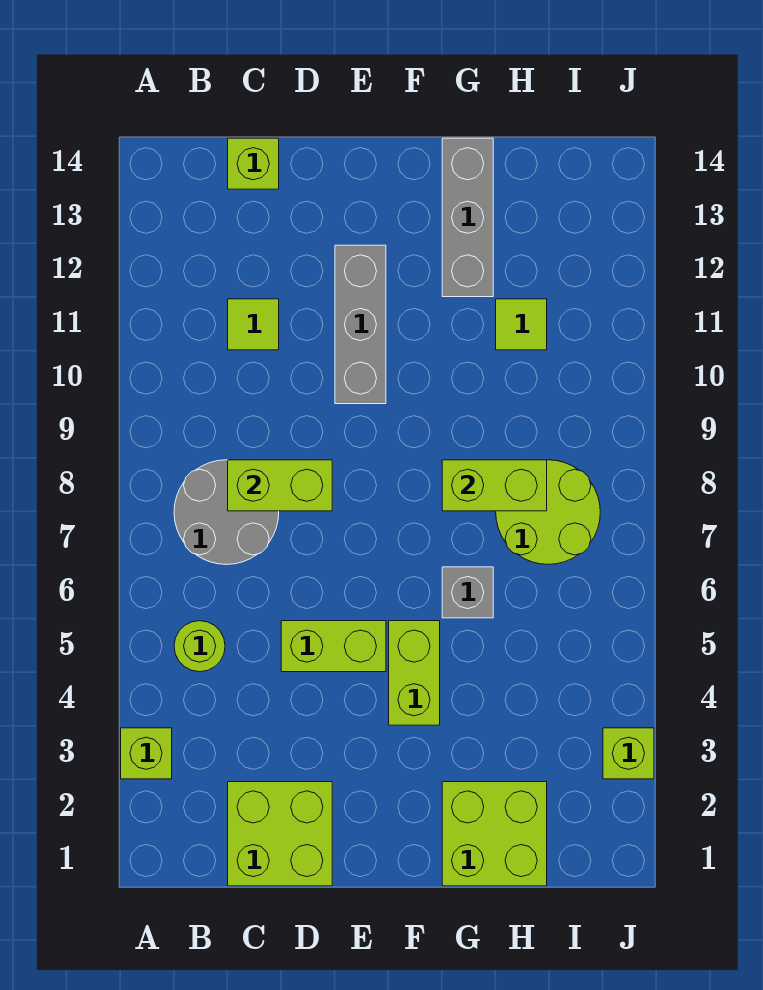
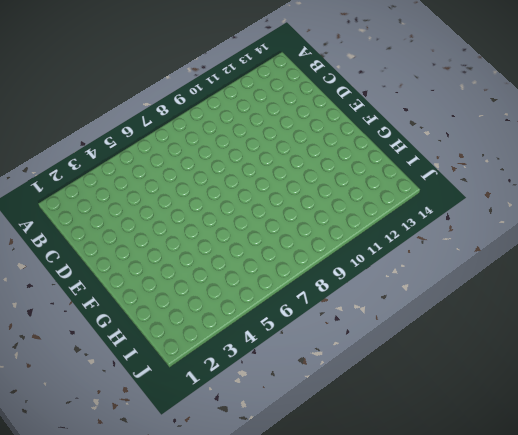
none -> lime brick A3 level 1
none -> lime round brick B5 level 1
none -> grey round brick B7:C8 level 1

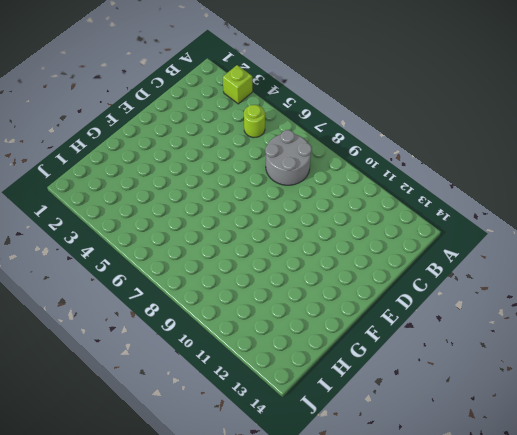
none -> lime brick C1:D2 level 1
none -> lime tile C11 level 1
none -> lime brick C14 level 1

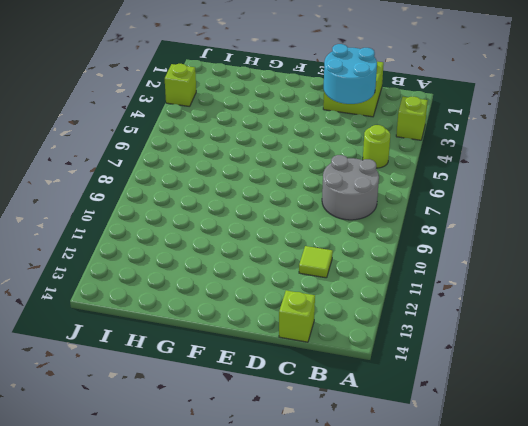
cyan round brick C2:D3 level 2 -> none
none -> lime brick D5:E5 level 1
none -> grey brick E10:E12 level 1
none -> lime brick F4:F5 level 1

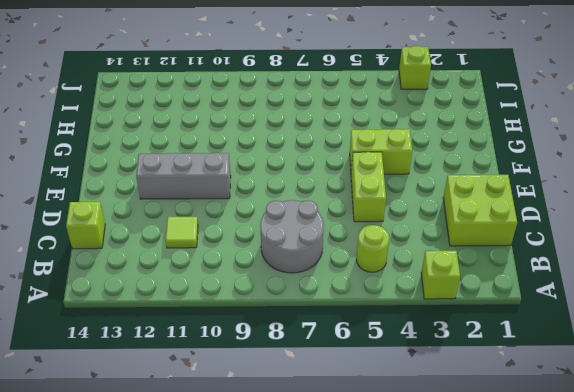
none -> lime brick G1:H2 level 1
none -> grey brick G6 level 1
none -> grey brick G12:G14 level 1

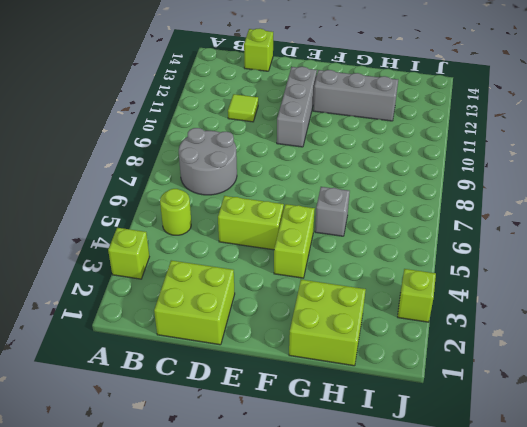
grey brick F12:H12 level 1 -> grey brick G12:G14 level 1
none -> lime round brick H7:I8 level 1
none -> lime tile H11 level 1
none -> lime brick C8:D8 level 2

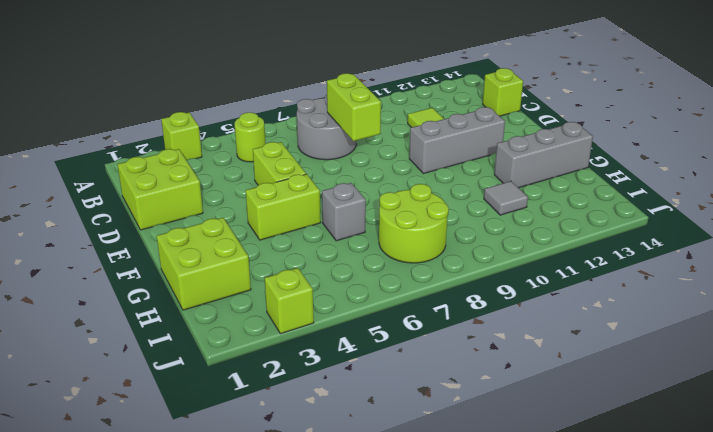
grey tile H11 level 1 -> lime tile H11 level 1
none -> lime brick G8:H8 level 2

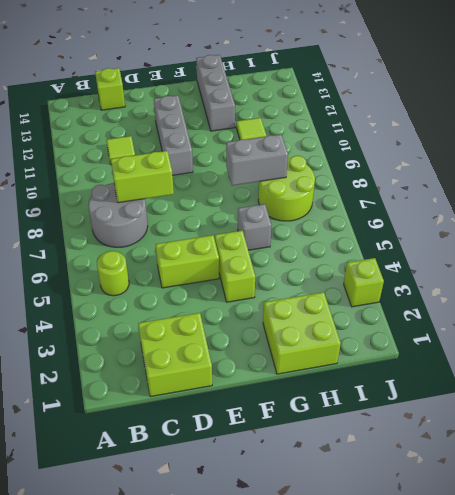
grey brick G8:H8 level 2 -> lime brick G8:H8 level 2
none -> lime brick A3 level 1

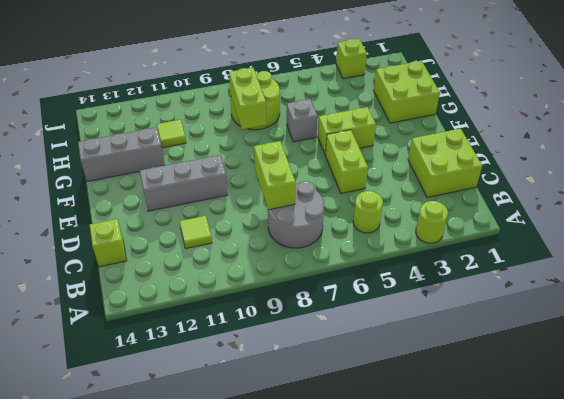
lime round brick A3 level 1 -> lime brick A3 level 1

